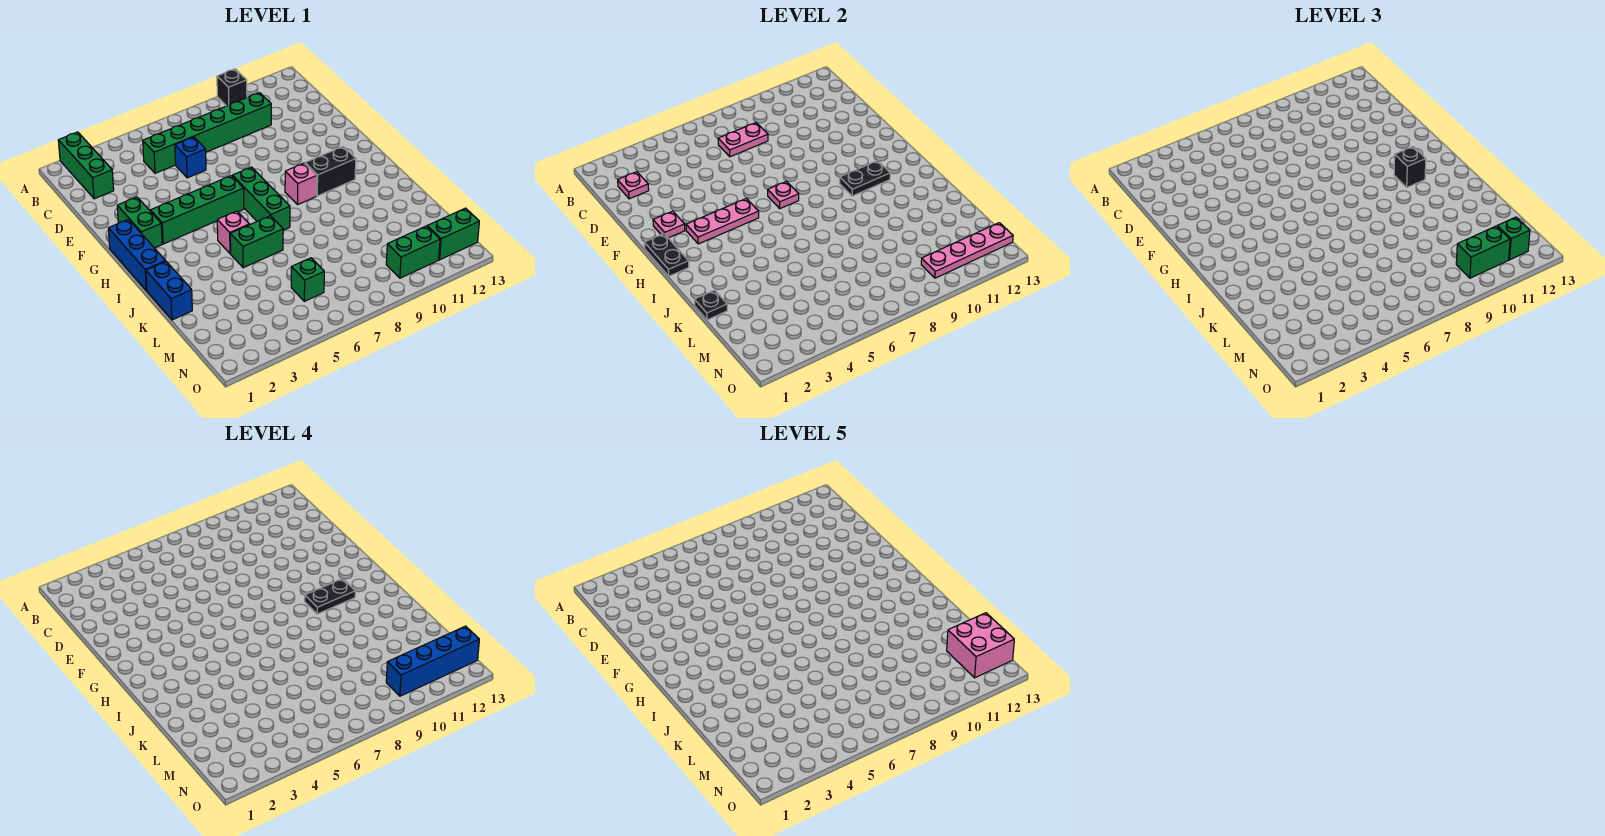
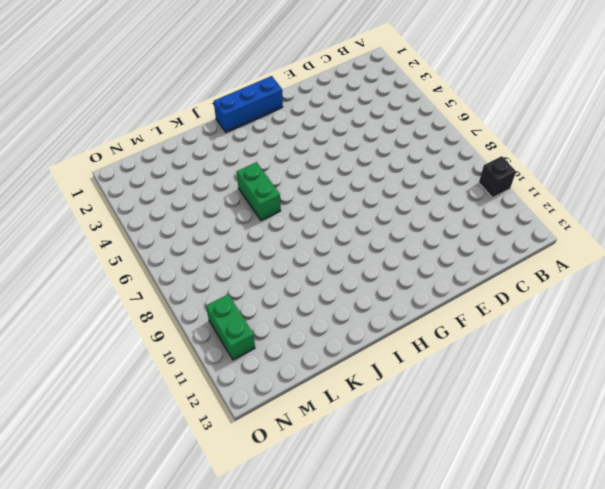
none -> green brick A2:C2 level 1
none -> green brick C5:C10 level 1
none -> blue brick D6 level 1
none -> green brick F2:G2 level 1

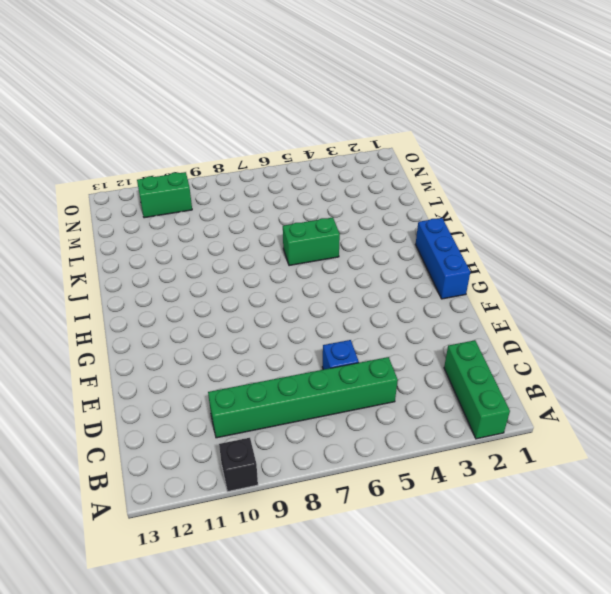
none -> green brick F2:G2 level 1
none -> green brick G3:G6 level 1
none -> green brick G7:I7 level 1
none -> pink brick H9 level 1

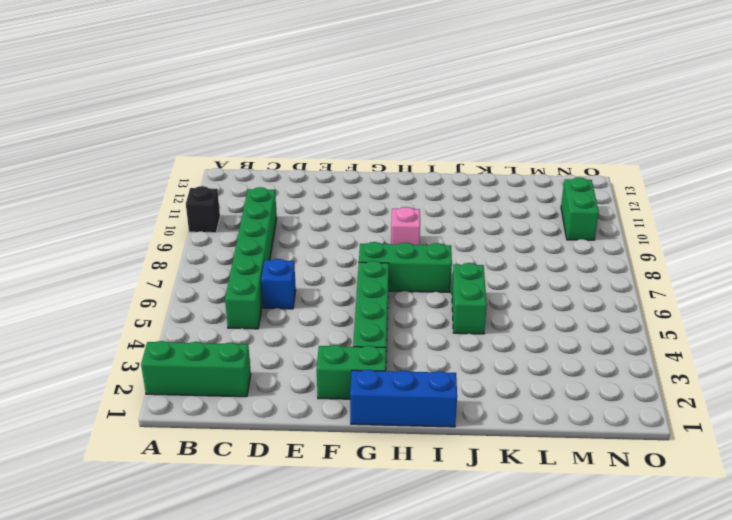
none -> black brick H10:H11 level 1
none -> pink brick I5 level 1
none -> blue brick J1:K1 level 1
none -> green brick M6 level 1

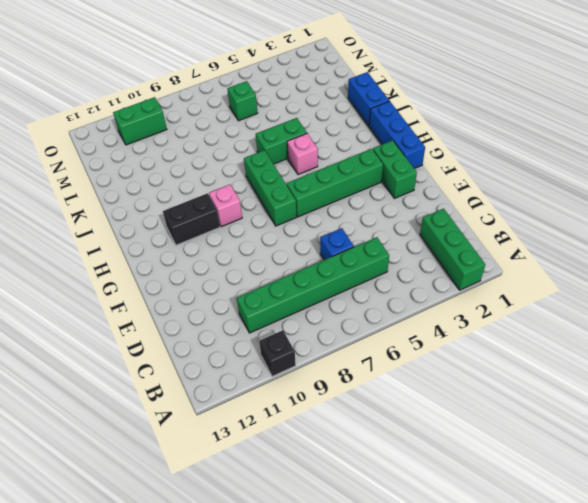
none -> green brick N12:N13 level 1
none -> pink plate C2 level 2
none -> pink plate C7:C8 level 2
none -> pink plate F2 level 2

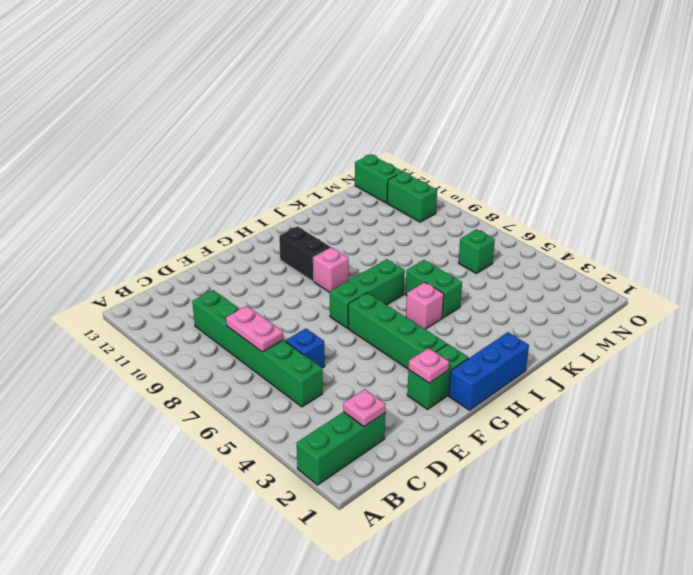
none -> black brick A10 level 1
none -> blue brick J1:K1 level 1
none -> black plate G1:H1 level 2
none -> pink plate G3:G5 level 2

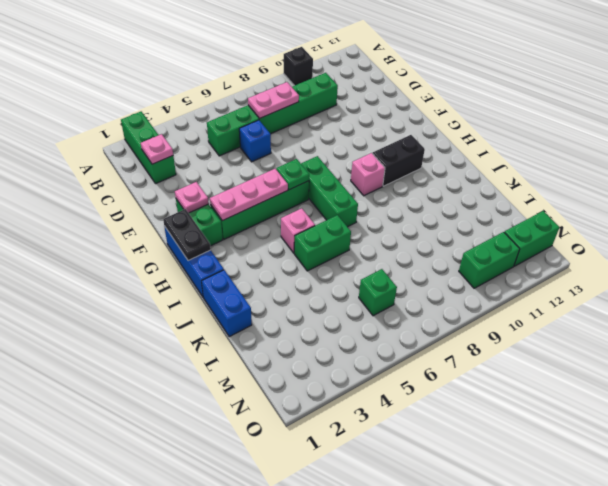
green plate G6 level 2 -> none
none -> pink plate G7 level 2
none -> black plate H10:H11 level 2
none -> black plate K1 level 2
none -> pink plate N10:N13 level 2

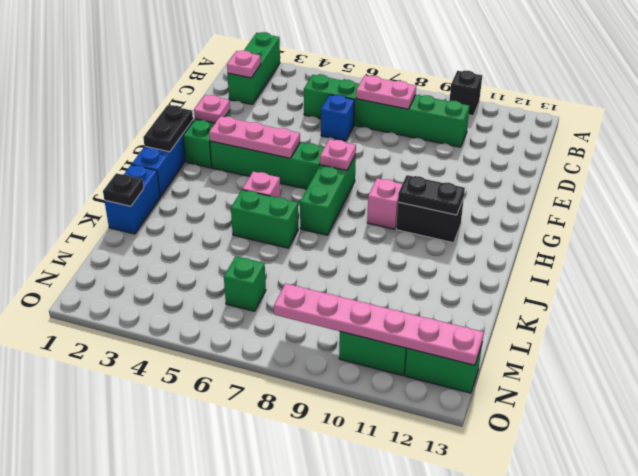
pink plate N8:N13 level 2 -> pink plate N10:N13 level 2
none -> black brick H11 level 3
none -> green brick N10:N11 level 3
none -> green brick N12 level 3
none -> black plate H10:H11 level 4

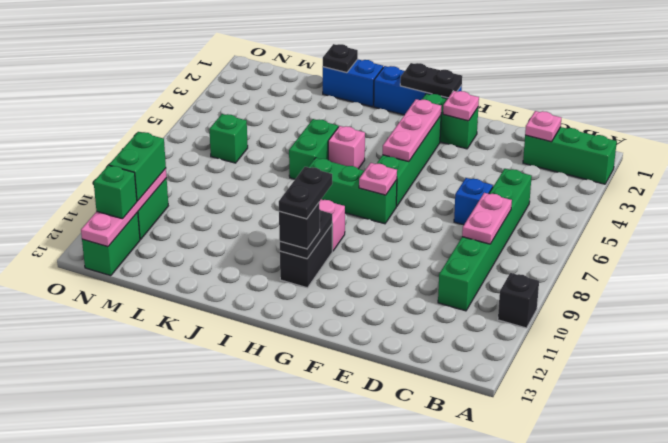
none -> blue brick N10:N13 level 4
none -> pink brick M12:N13 level 5

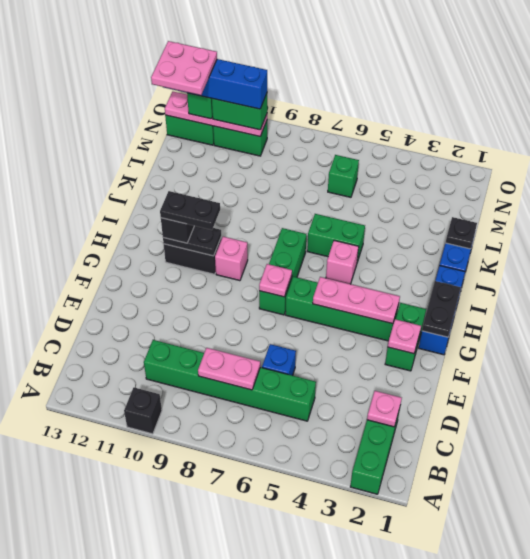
pink plate M12:N13 level 5 -> pink brick M12:N13 level 5

